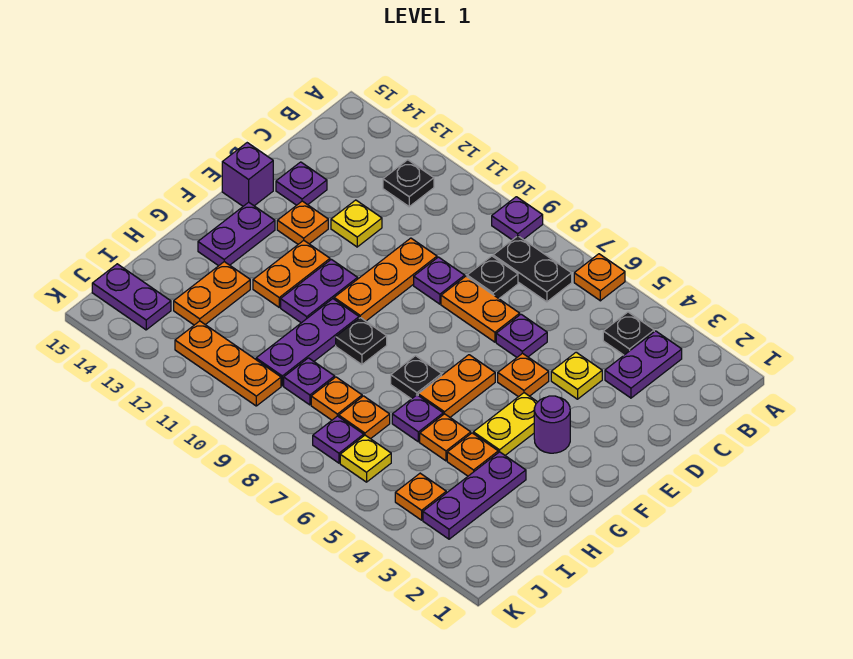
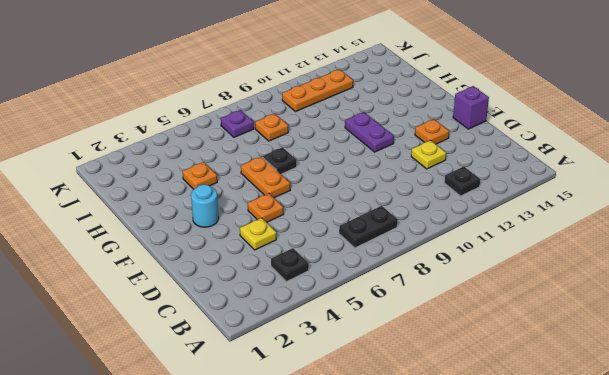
cyan round brick F3 level 1 -> purple round brick F3 level 1
none -> orange plate A6 level 1
none -> purple plate A9 level 1
none -> purple plate B3:C3 level 1
none -> black plate C8 level 1

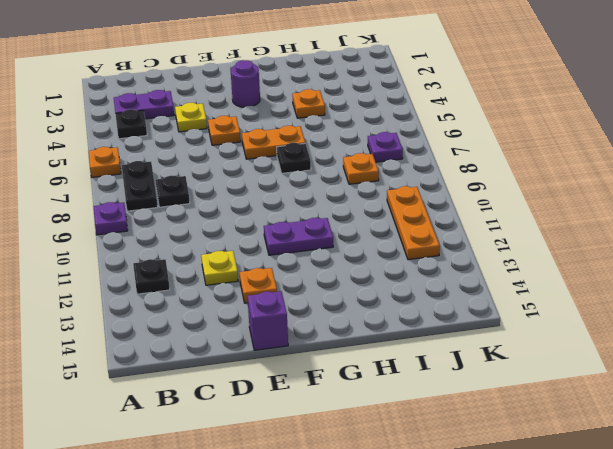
none -> purple plate D6 level 1
none -> orange plate D7:D8 level 1
none -> purple plate D9 level 1
none -> orange plate D10:F10 level 1

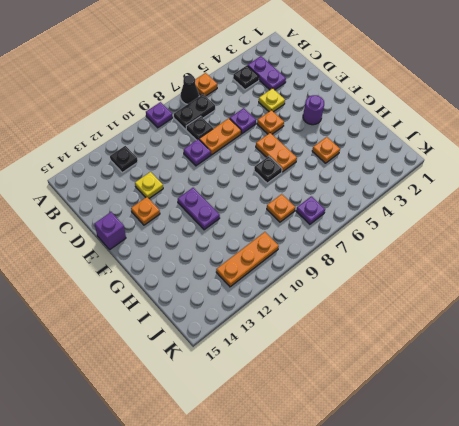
black cone A7 level 1 -> none
none -> orange plate D10:F10 level 1
none -> purple plate D14 level 1
none -> yellow plate F4:G4 level 1
none -> orange plate F12:G12 level 1

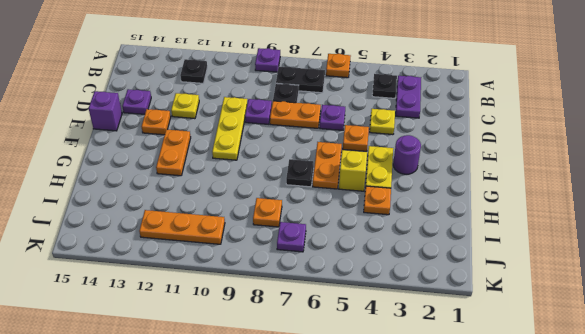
yellow plate D10:F10 level 1 -> orange plate D10:F10 level 1
yellow brick G5 level 1 -> none
none -> purple plate F11:G11 level 1
none -> purple plate F14:G14 level 1
none -> black plate G9 level 1
none -> purple plate G10:I10 level 1

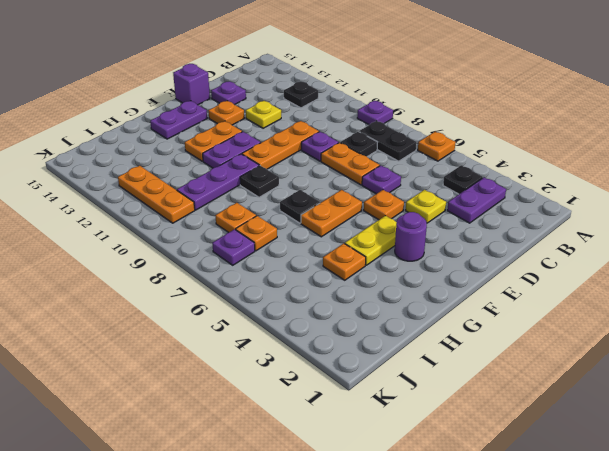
none -> purple plate H3:J3 level 1
none -> orange plate H5 level 1
none -> purple plate H6 level 1
none -> orange plate H13:I13 level 1

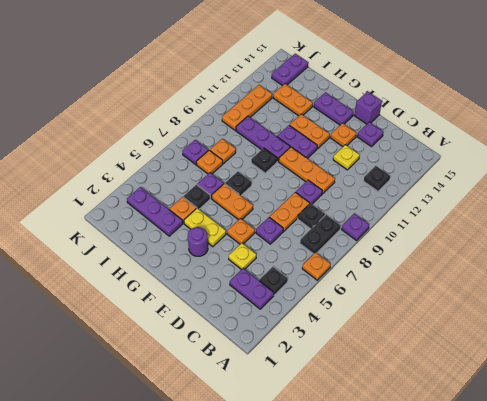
black plate H5 level 1 -> orange plate H5 level 1
none -> purple plate I9 level 1
none -> orange plate J4 level 1
none -> yellow plate J6 level 1

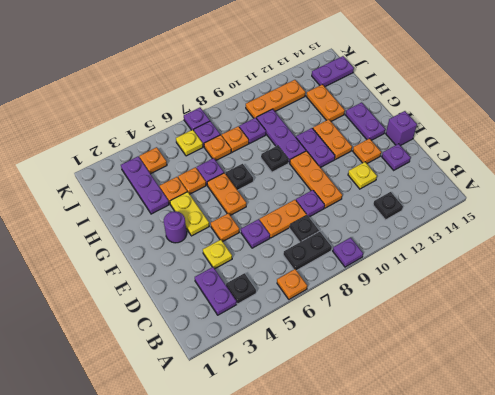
purple plate K7 level 1 -> none

